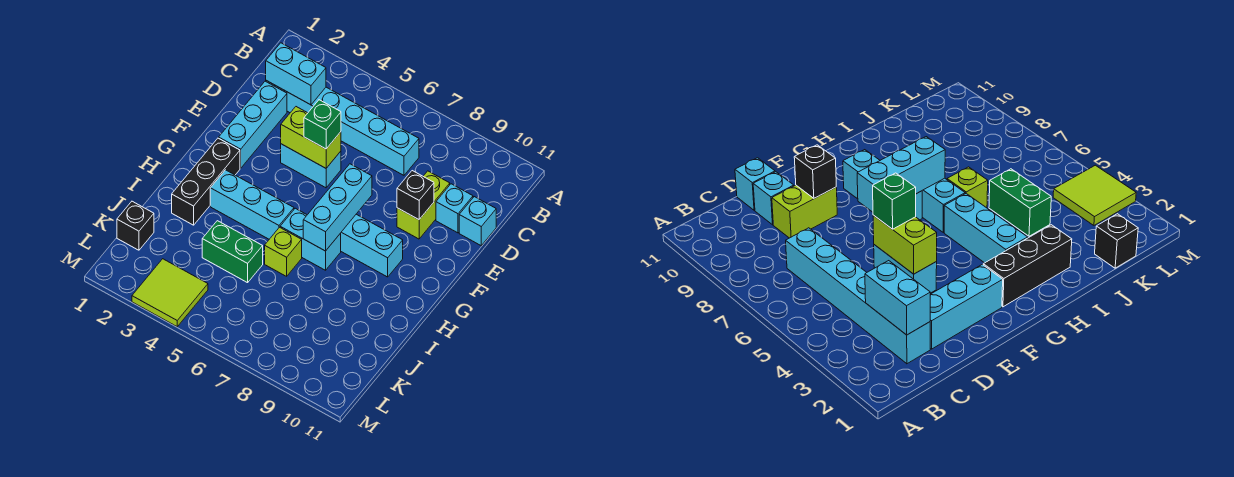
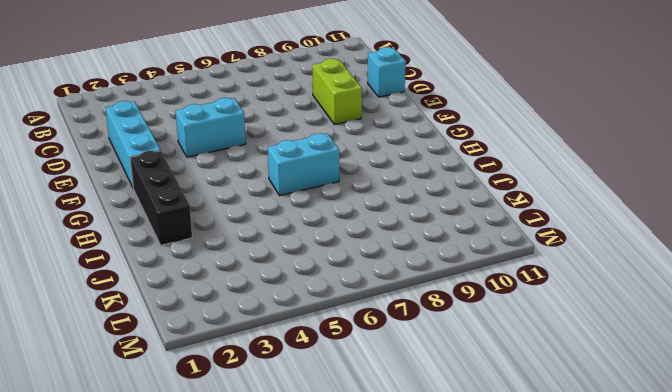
none -> cyan brick C2:C7 level 1
none -> cyan brick D10 level 1
none -> cyan brick G7:G9 level 1

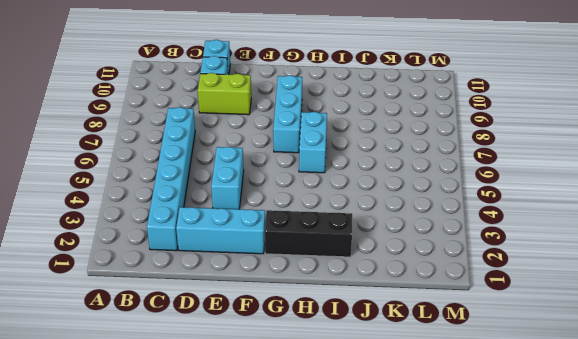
none -> cyan brick H3:H5 level 1
none -> lime brick I6 level 1
none -> green brick J4:J5 level 1

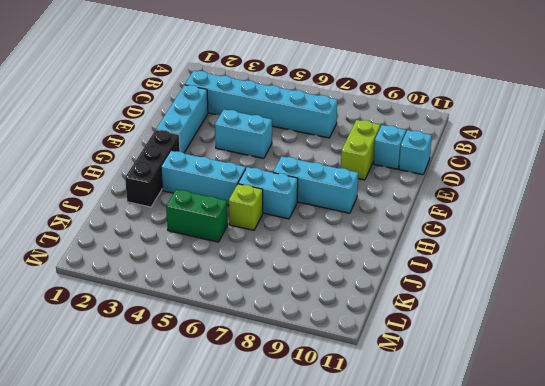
none -> black brick K1 level 1
none -> lime tile L3:M4 level 1
none -> cyan brick C2:C3 level 2

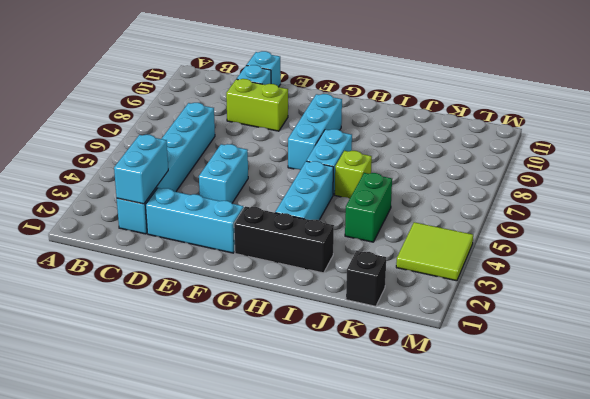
none -> lime brick E4:E5 level 2
none -> black brick E9 level 2
none -> cyan brick F7:H7 level 2

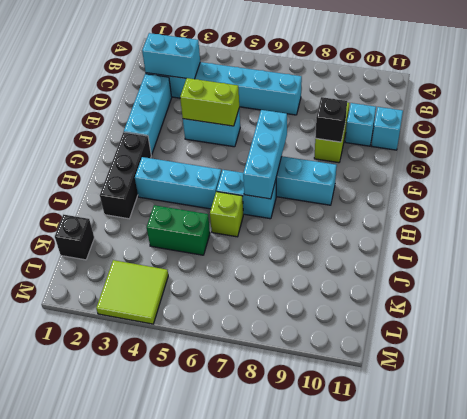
none -> green brick E5 level 3

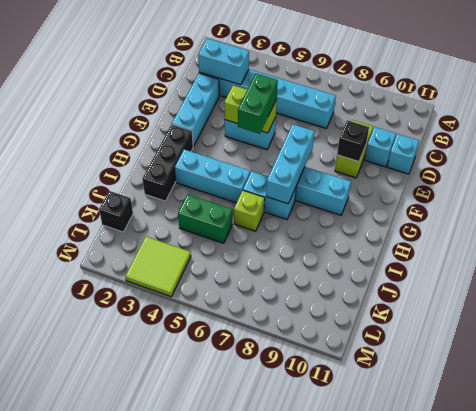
green brick E5:F5 level 3 -> green brick E5 level 3

